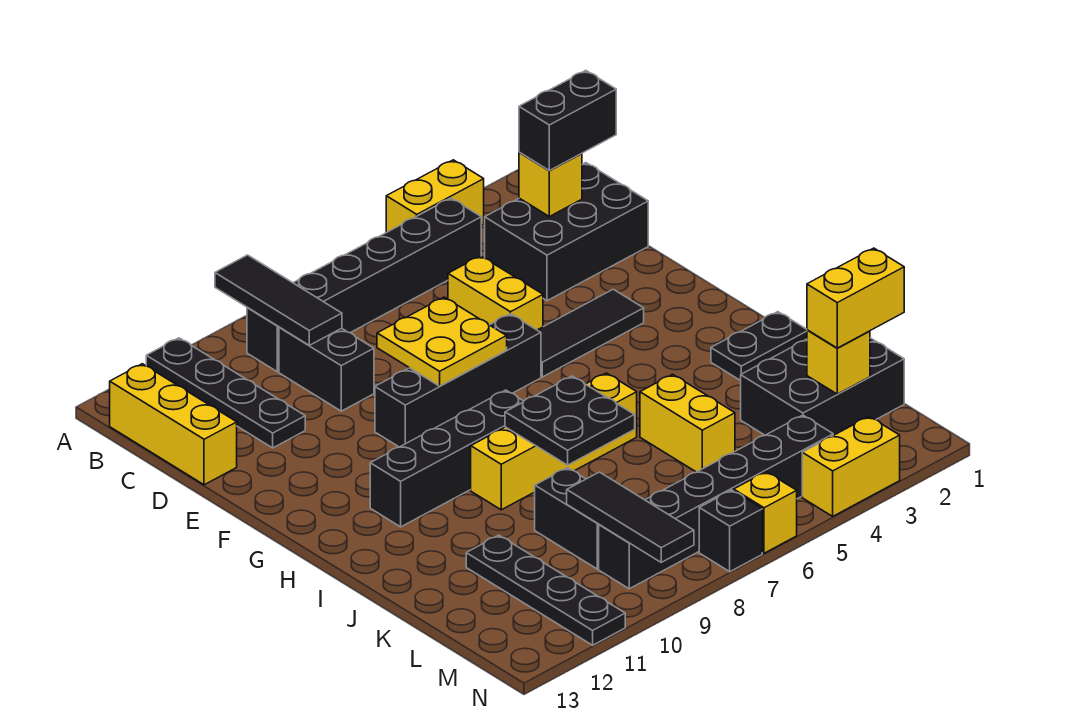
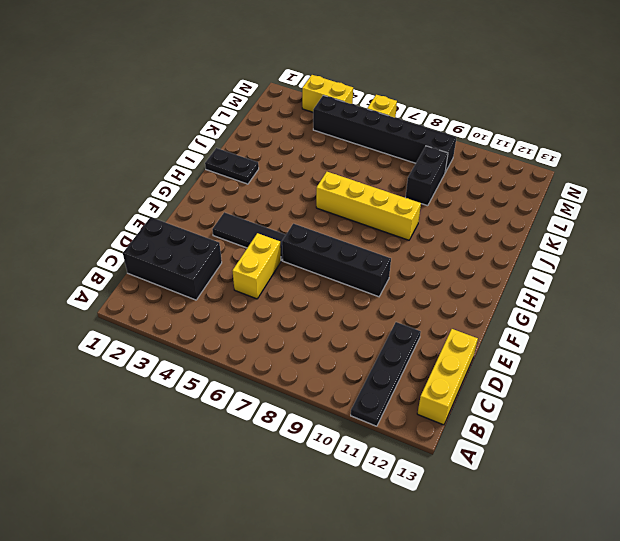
none -> yellow brick A3:A4 level 1
none -> black brick B4:B9 level 1
none -> black brick C9:D9 level 1

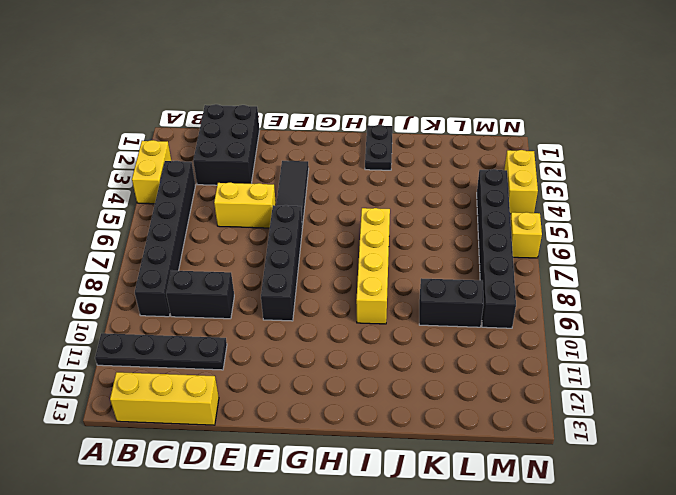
none -> black brick H8:H11 level 1
none -> yellow brick J5:K5 level 1
none -> black brick K1:L3 level 1

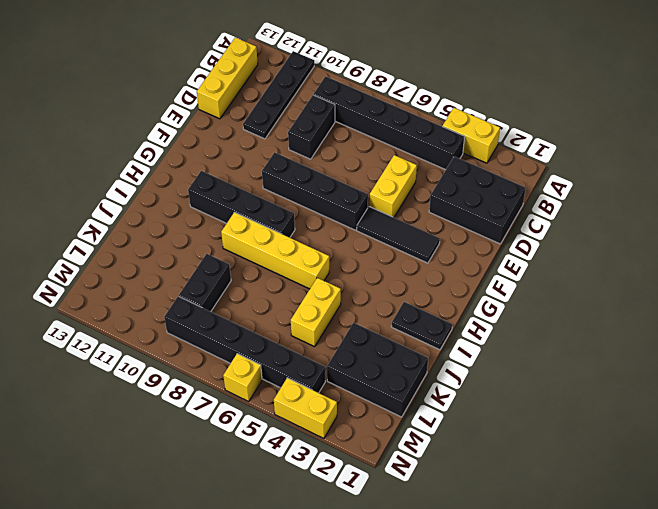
none -> black plate K11:N11 level 1
none -> black brick N7 level 1
none -> black tile A9:C9 level 2

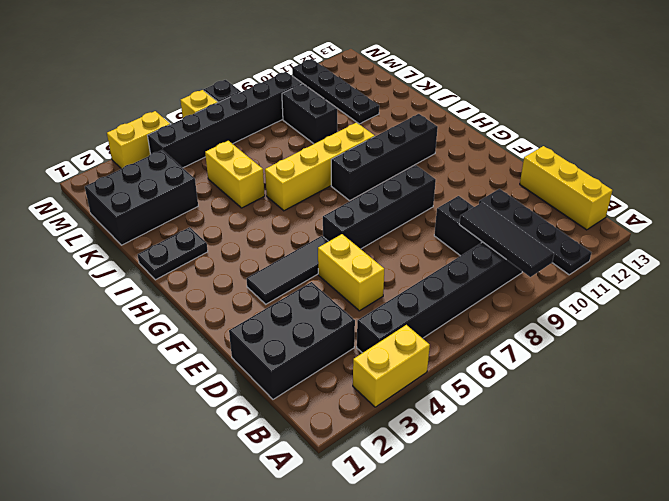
none -> yellow brick C2 level 2
none -> yellow plate E7:F8 level 2
none -> black plate I7:J8 level 2

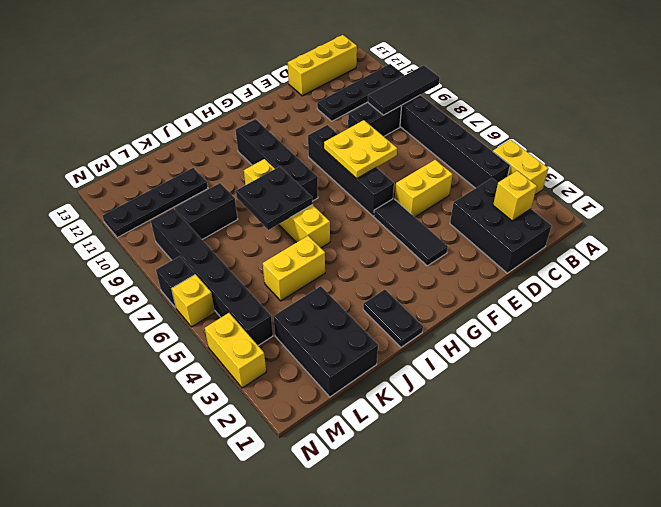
none -> yellow brick L2 level 2
none -> black tile L9:N9 level 2
none -> black brick C1:C2 level 3

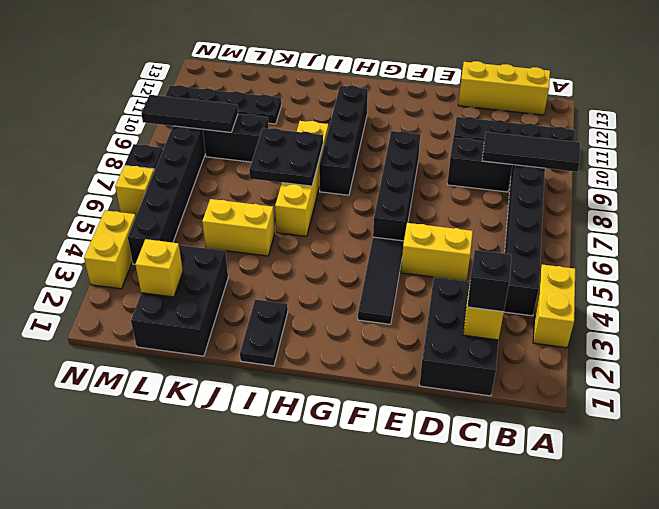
black brick C2 level 3 -> black brick C1:C2 level 3
none -> yellow plate E7:F8 level 2
none -> yellow brick L1:L2 level 3

